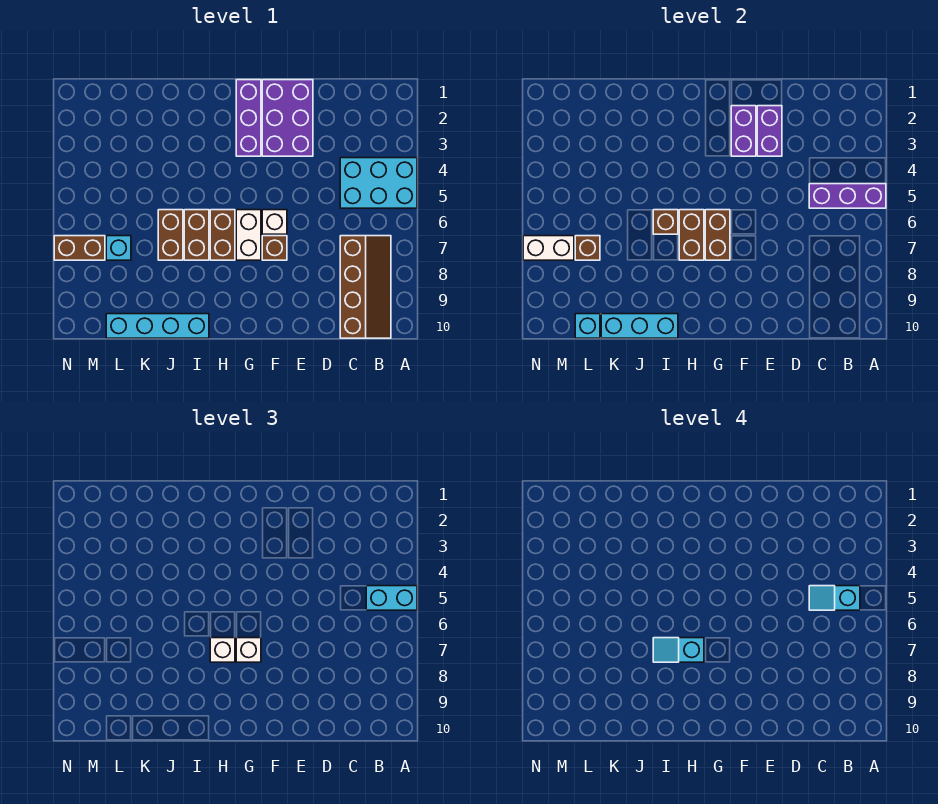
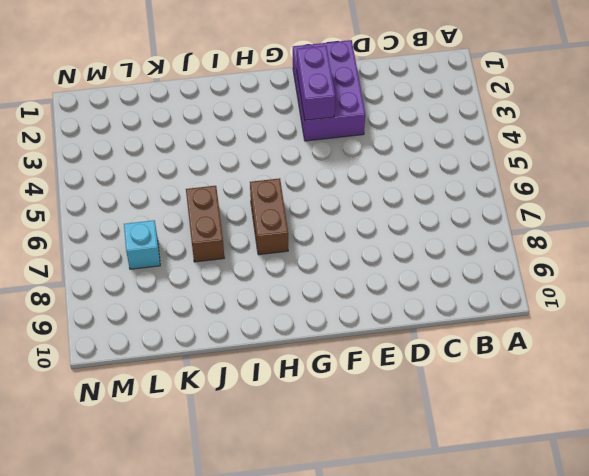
none -> cyan brick A4:C5 level 1
none -> brown slope B7:C10 level 1 top C
none -> white brick F6 level 1

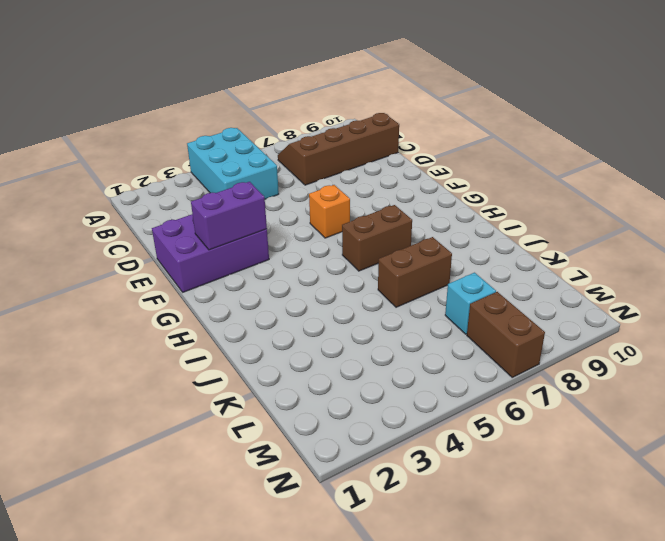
orange brick F6 level 1 -> white brick F6 level 1
none -> brown brick F7 level 1
none -> purple brick G1:G3 level 1
none -> white brick G6:G7 level 1

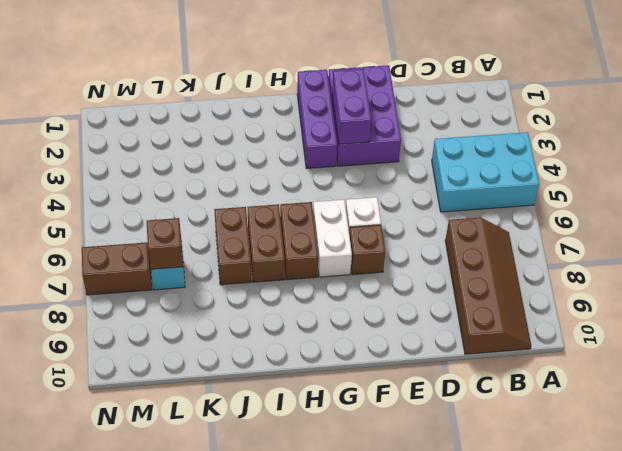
none -> cyan brick I10:L10 level 1
none -> purple brick A5:C5 level 2
none -> purple brick E2:E3 level 2

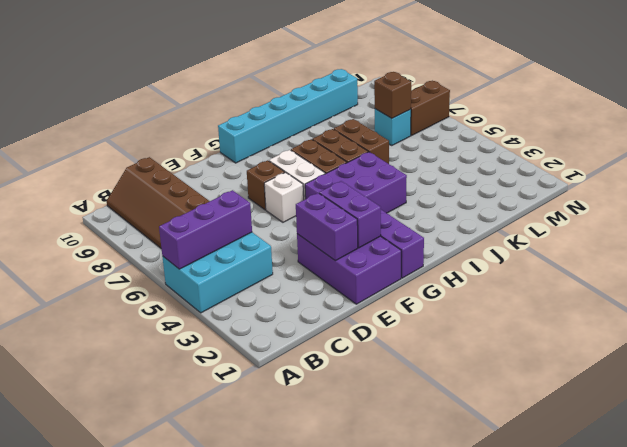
purple brick G4:I5 level 1 -> none
cyan brick G10:L10 level 1 -> cyan brick I10:L10 level 1
none -> brown brick G6:G7 level 2
none -> brown brick H6:H7 level 2
none -> brown brick I6 level 2

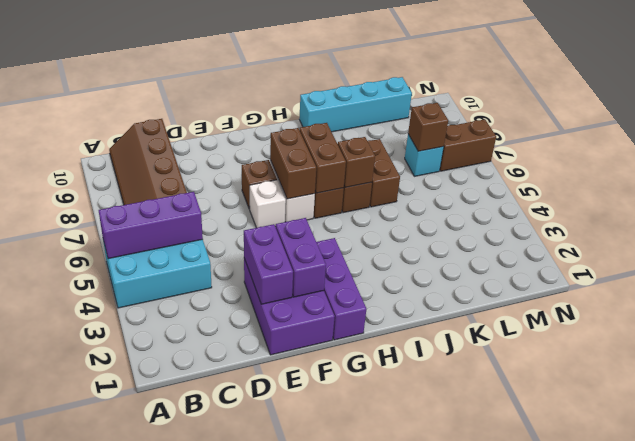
none -> cyan brick I10:K10 level 2
none -> cyan brick L10 level 2
none -> white brick M7:N7 level 2

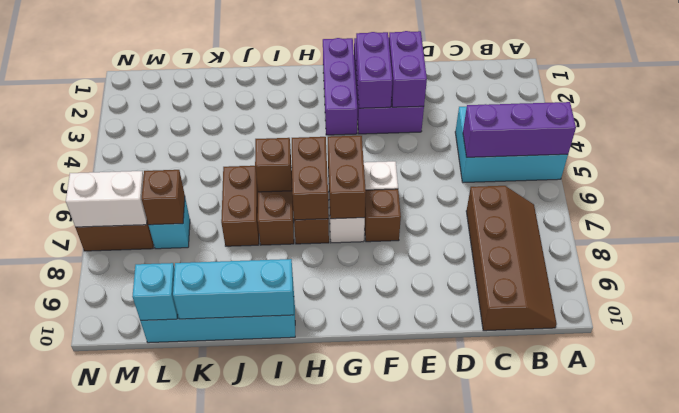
none -> cyan brick A5:B5 level 3
none -> white brick G7 level 3
none -> white brick H7 level 3

